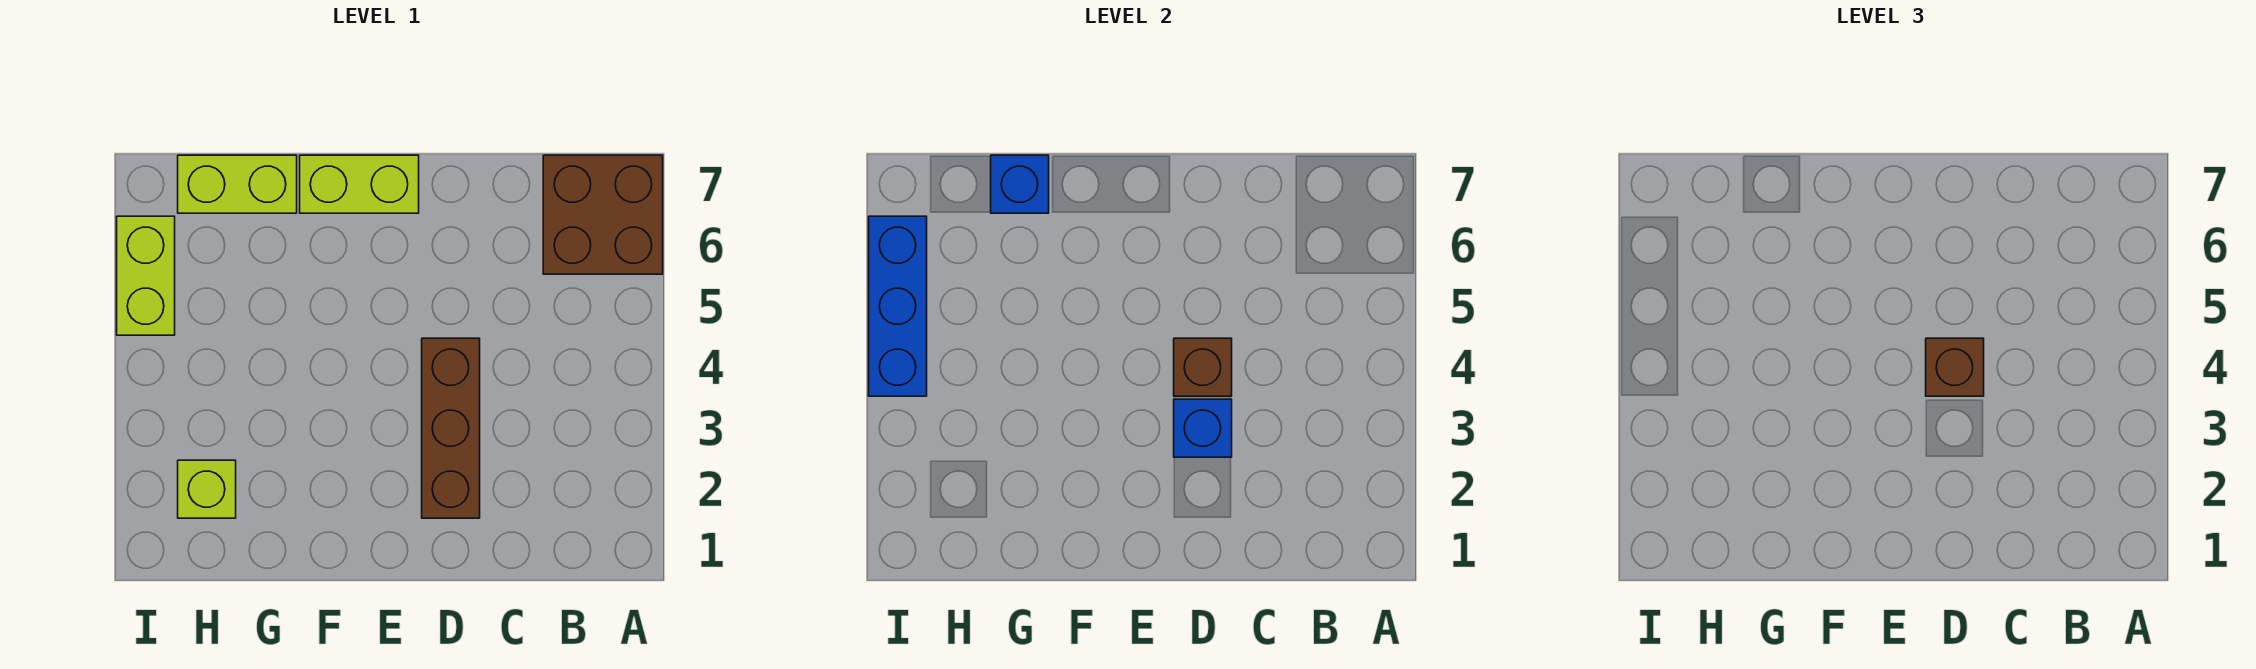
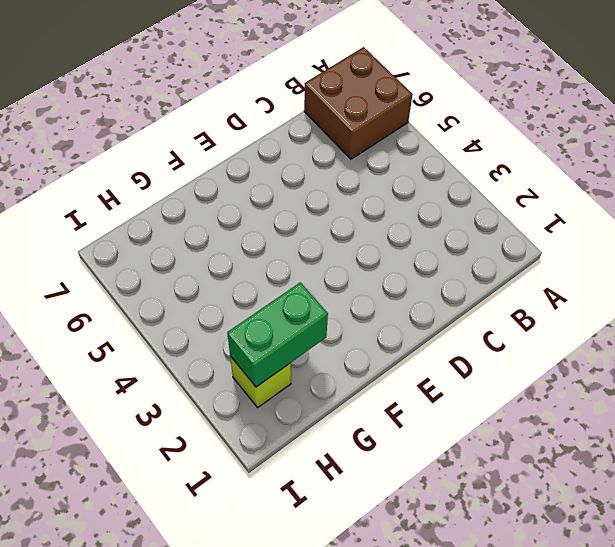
green brick G2:H2 level 2 -> none
none -> brown brick D2:D4 level 1
none -> lime brick E7:F7 level 1

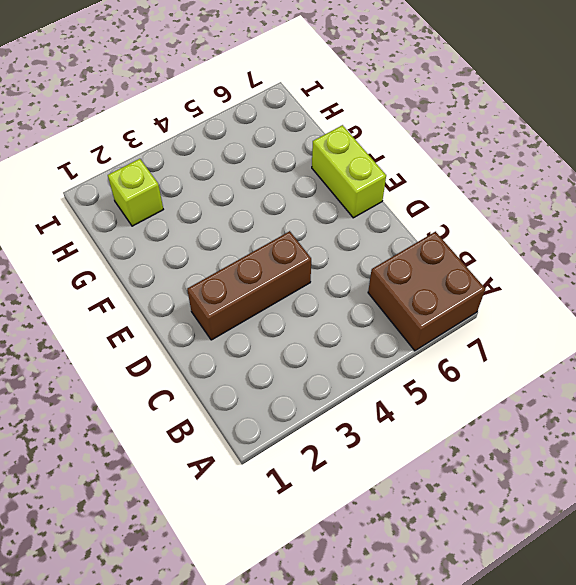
none -> lime brick G7:H7 level 1
none -> lime brick I5:I6 level 1

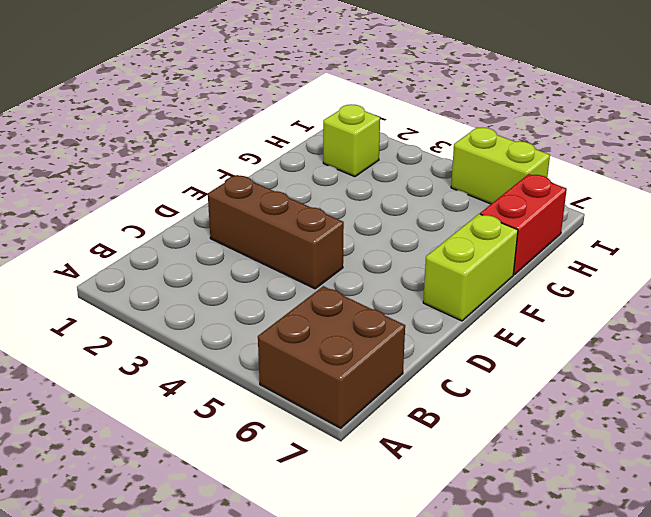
red brick G7:H7 level 1 -> lime brick G7:H7 level 1
none -> blue brick D3 level 2
none -> brown brick D4 level 2

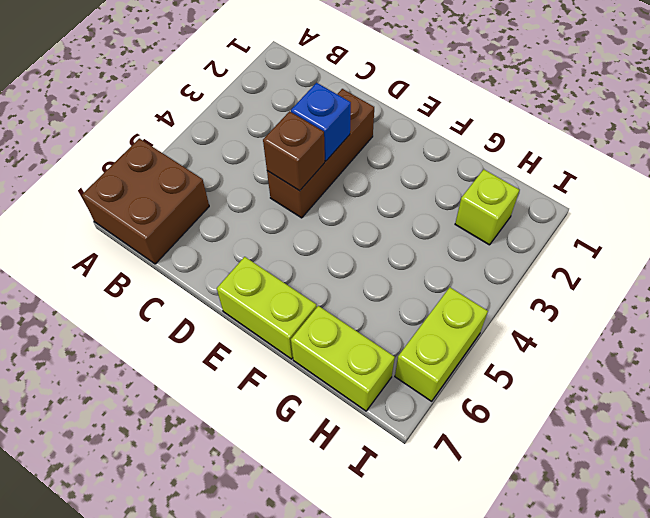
none -> blue brick G7 level 2
none -> blue brick I4:I6 level 2

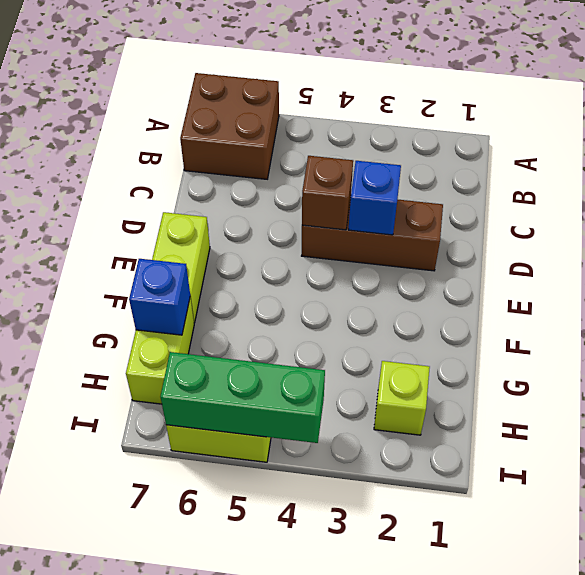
green brick I4:I6 level 2 -> blue brick I4:I6 level 2
none -> brown brick D4 level 3

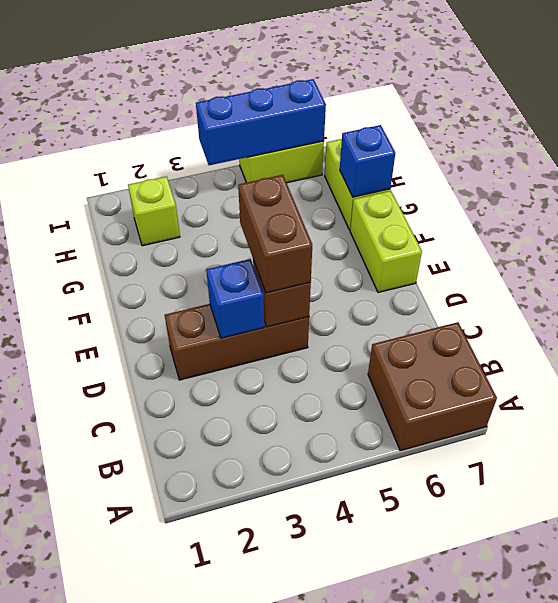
brown brick D4:E4 level 3 -> brown brick D4 level 3

